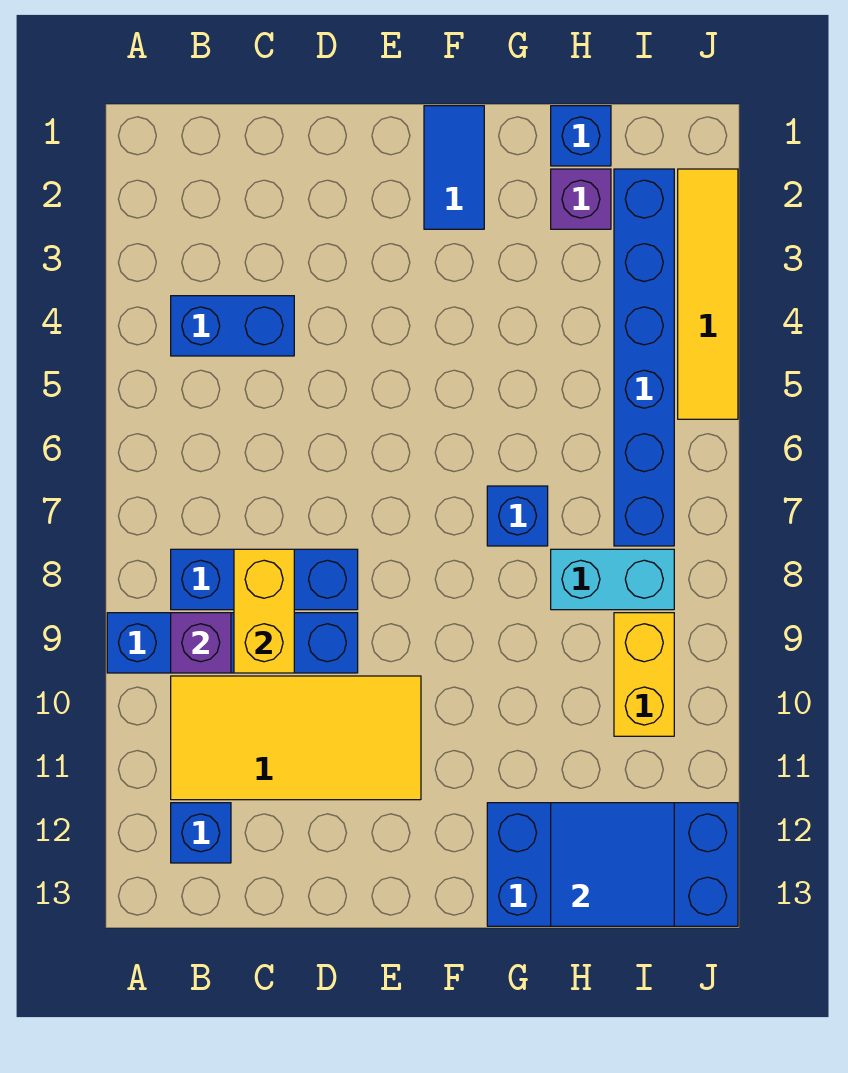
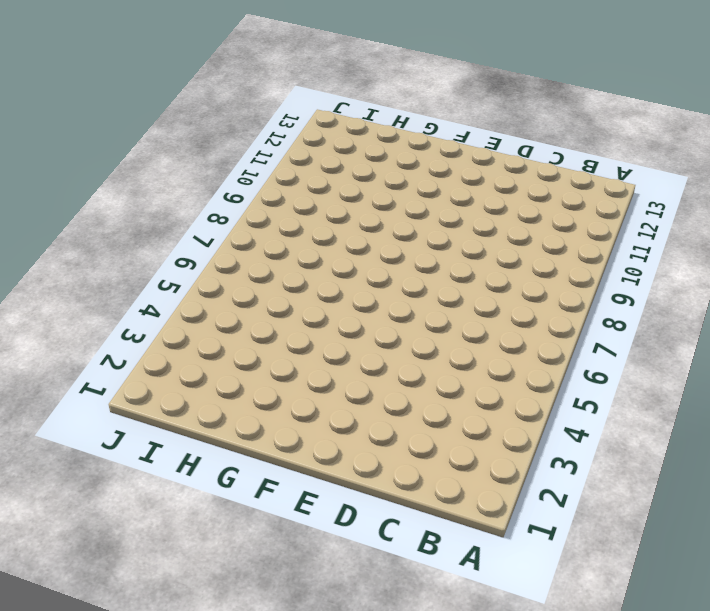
none -> blue brick A9:D9 level 1
none -> blue brick B4:C4 level 1
none -> blue brick B8:D8 level 1

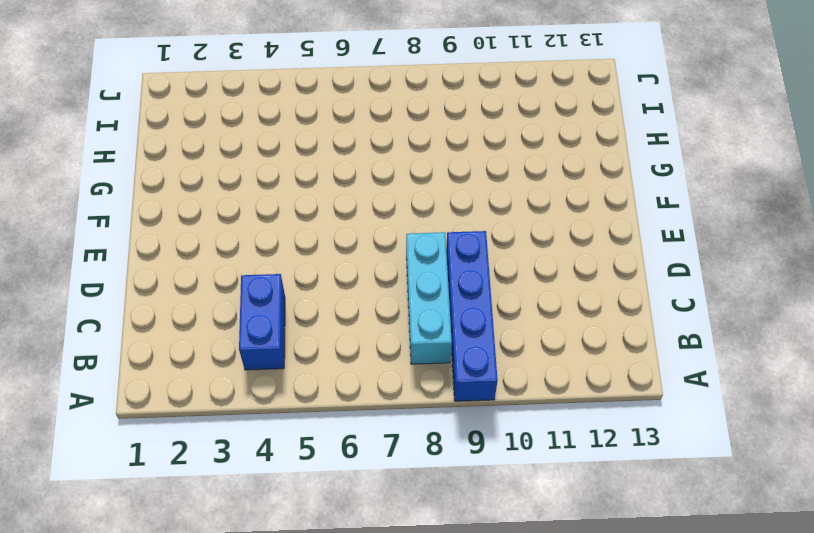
cyan brick B8:D8 level 1 -> blue brick B8:D8 level 1
none -> yellow tile B10:E11 level 1
none -> blue brick B12 level 1
none -> blue tile F1:F2 level 1

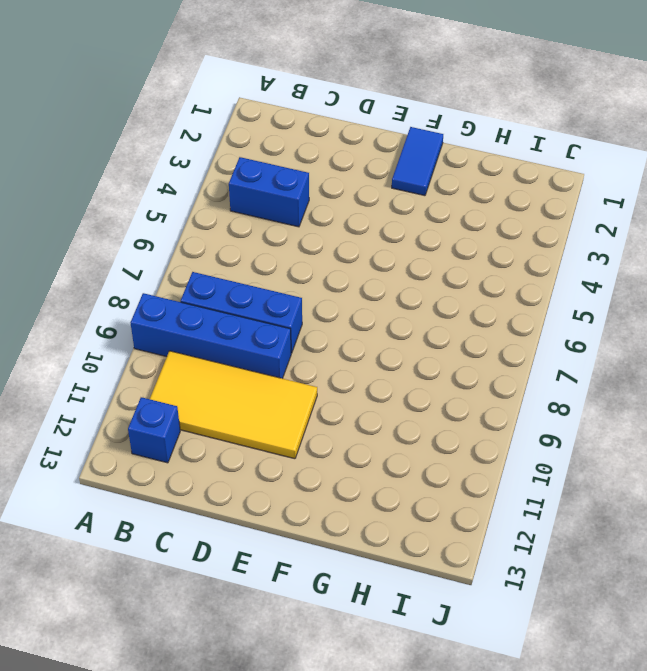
none -> blue brick G7 level 1
none -> blue brick G12:J13 level 1
none -> blue brick H1 level 1

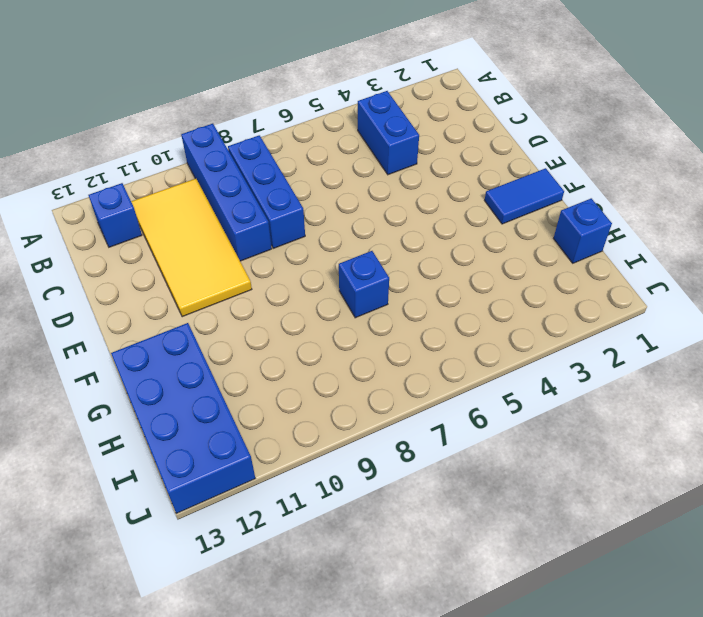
none -> purple brick H2 level 1
none -> cyan brick H8:I8 level 1
none -> blue brick I2:I7 level 1

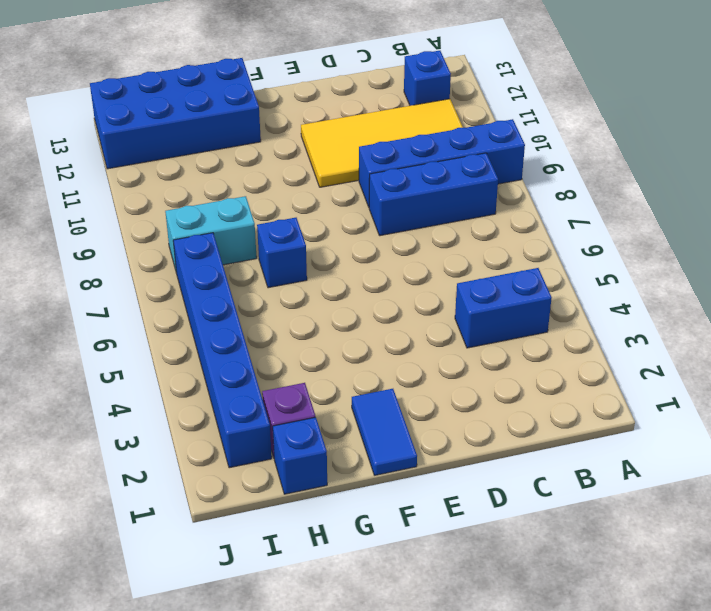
none -> yellow brick I9:I10 level 1
none -> yellow tile J2:J5 level 1
none -> purple brick B9 level 2

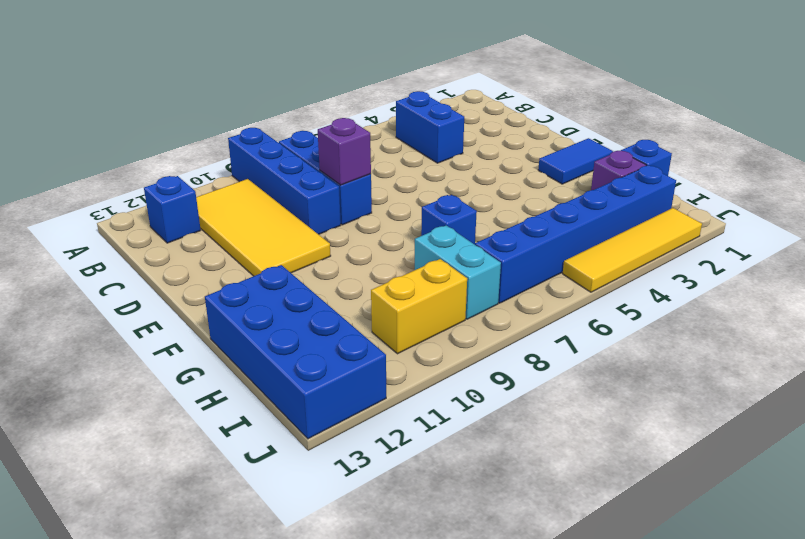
purple brick D8 level 2 -> purple brick B9 level 2
none -> yellow brick C8:C9 level 2
none -> blue tile H12:I13 level 2

